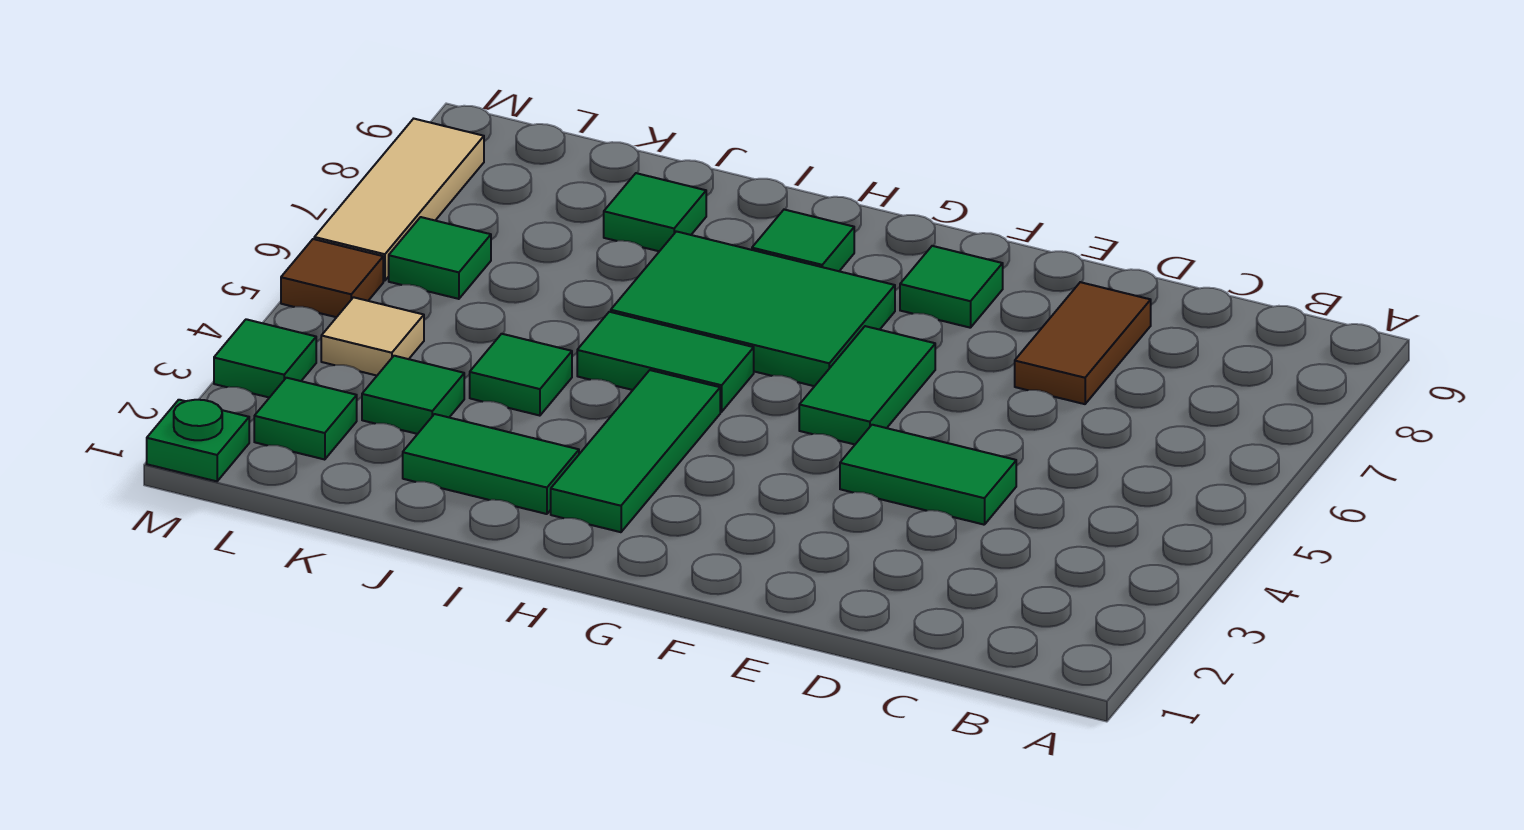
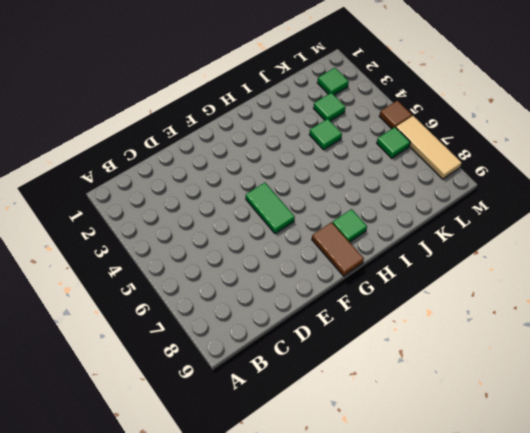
brown tile G8:G9 level 1 -> brown tile D7:D8 level 1
none -> green tile D4:E4 level 1
none -> green tile F8 level 1
none -> green tile G6:I7 level 1

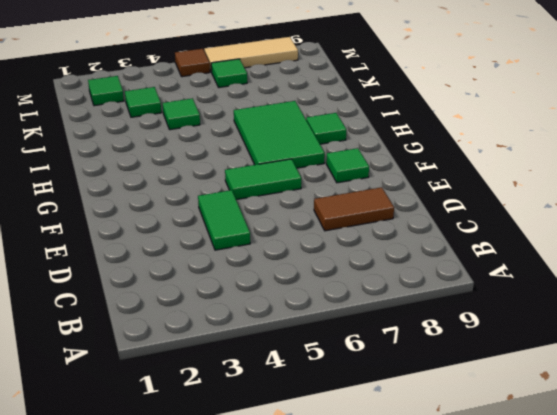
none -> green tile H2:H4 level 1
none -> green tile H5:I5 level 1
none -> green tile I2:J2 level 1

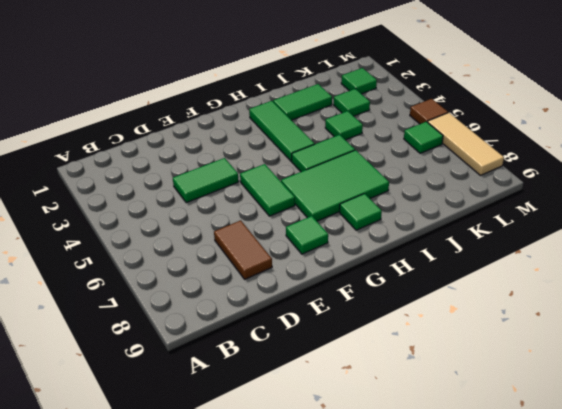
none -> green tile J8 level 1
none -> tan tile L4 level 1
none -> green plate M1 level 1

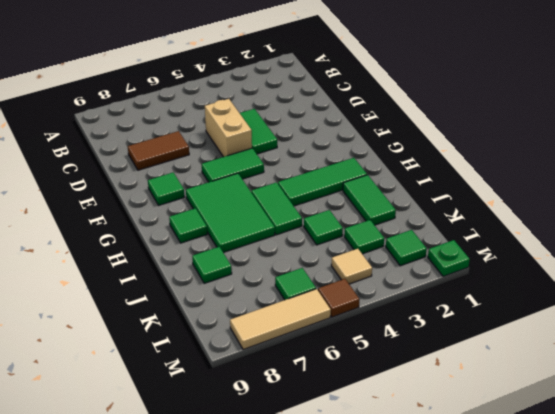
tan brick D5:E5 level 1 -> none
none -> green tile M3 level 1

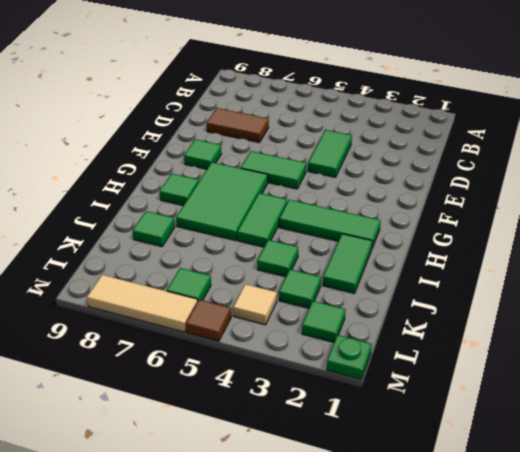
none -> green tile M3 level 1

